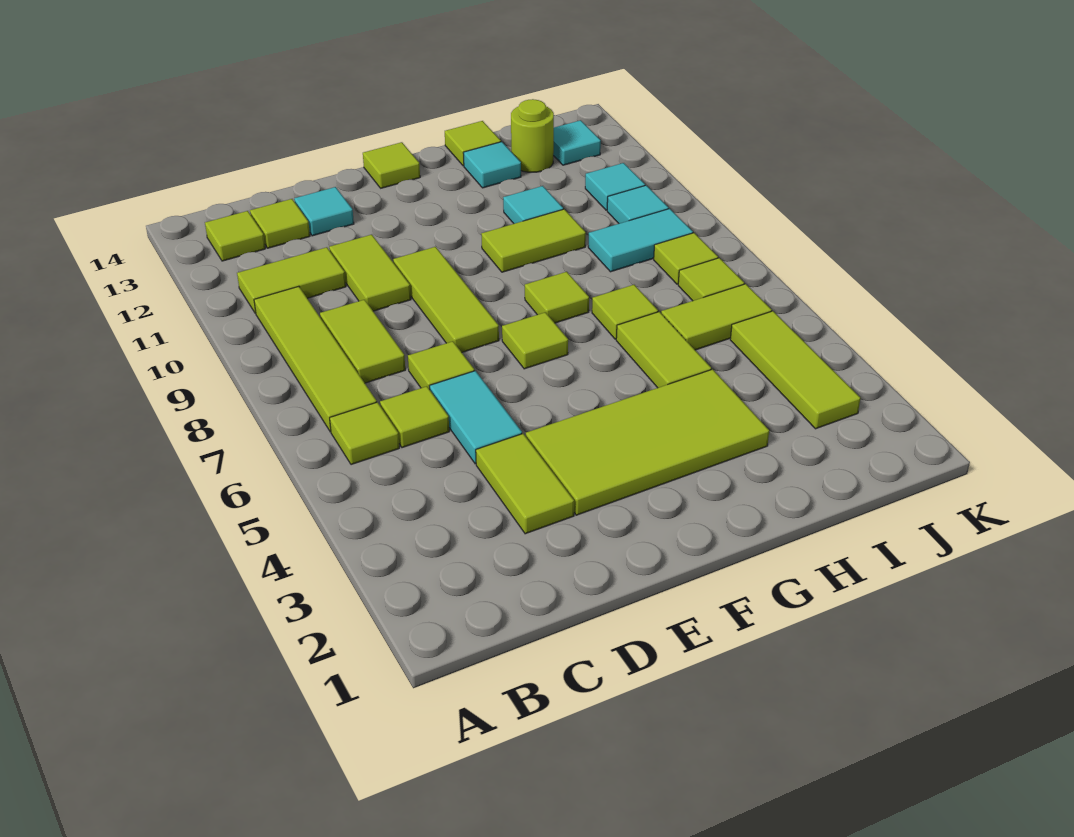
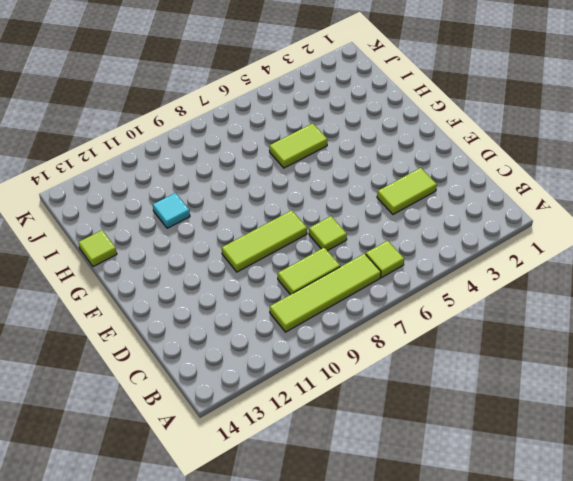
none -> lime tile B11:C11 level 1
none -> lime tile B13 level 1
none -> lime tile C6 level 1
none -> lime tile C13 level 1

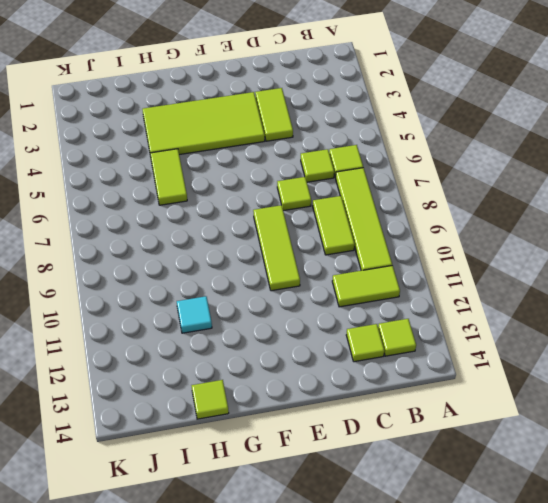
none -> cyan tile D5:D6 level 1
none -> lime tile D10:D11 level 1
none -> cyan tile D13 level 1
none -> lime tile F7 level 1

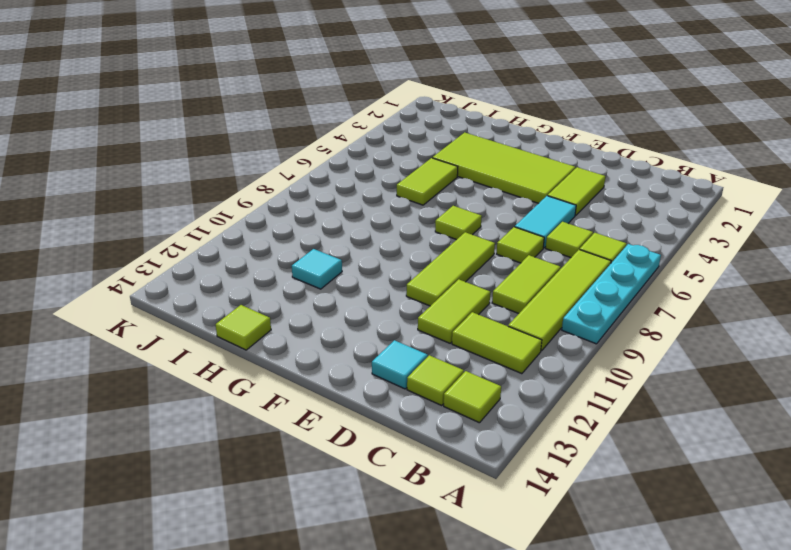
cyan plate A6:A9 level 1 -> none
none -> lime tile F14 level 1
none -> lime tile G8 level 1
none -> lime tile G10:H10 level 1
none -> lime tile H7 level 1

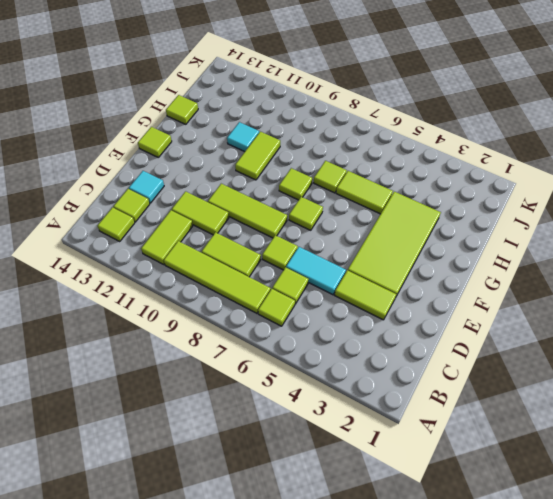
none -> cyan tile H13 level 1
none -> lime tile I6:J6 level 1
none -> cyan tile I9:J9 level 1
none -> lime round brick I13 level 1

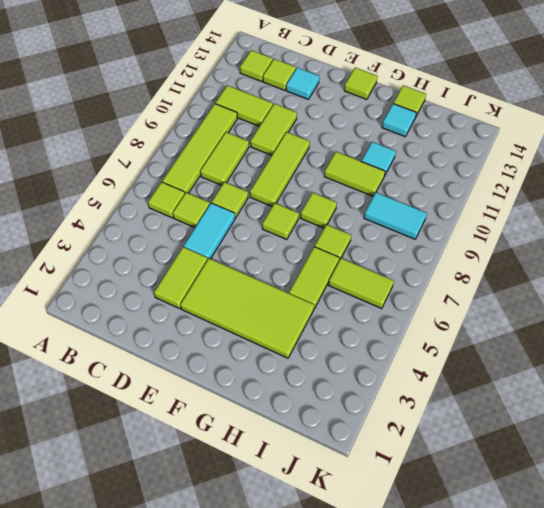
none -> lime round brick I13 level 1
none -> lime tile J3:J5 level 1
none -> lime tile J7 level 1
none -> lime tile J8 level 1

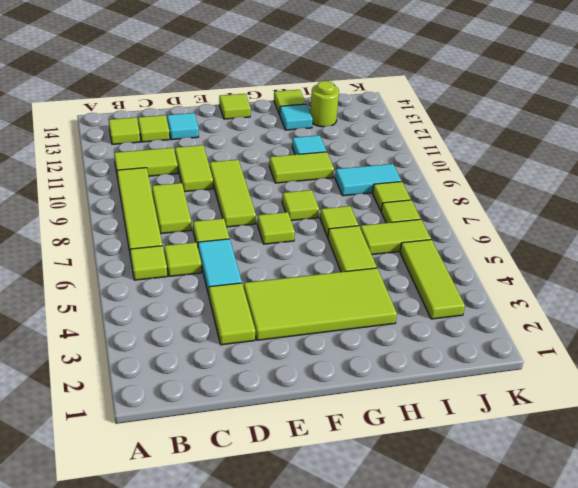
none -> cyan tile J10 level 1
none -> cyan tile J11 level 1
none -> cyan tile J13 level 1

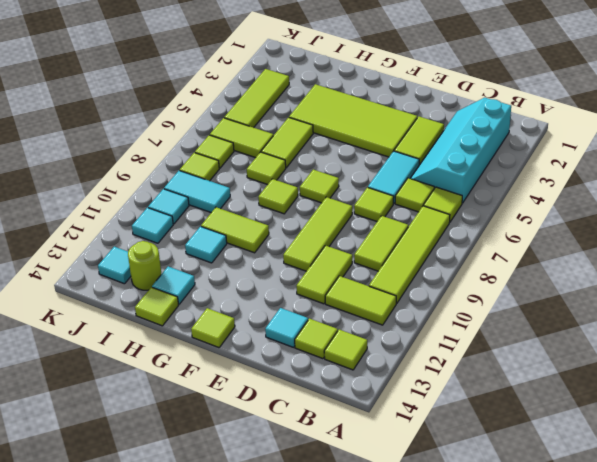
cyan slope B2:C5 level 1 top B -> none

